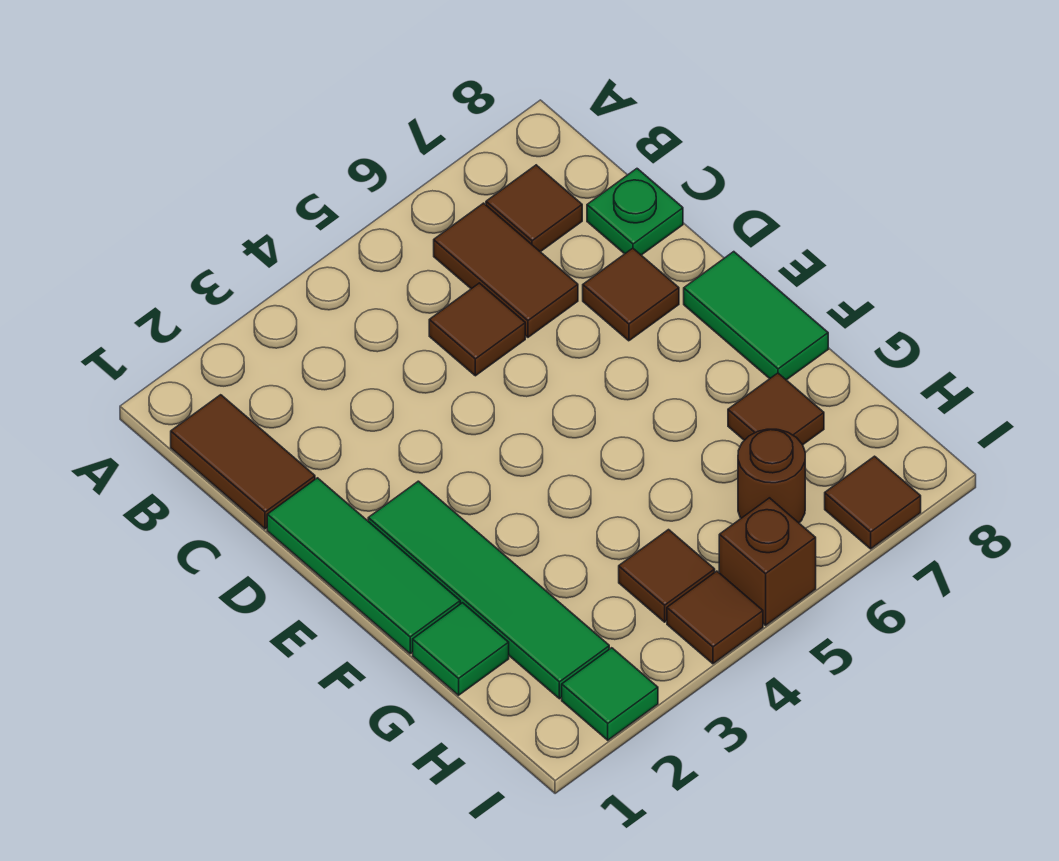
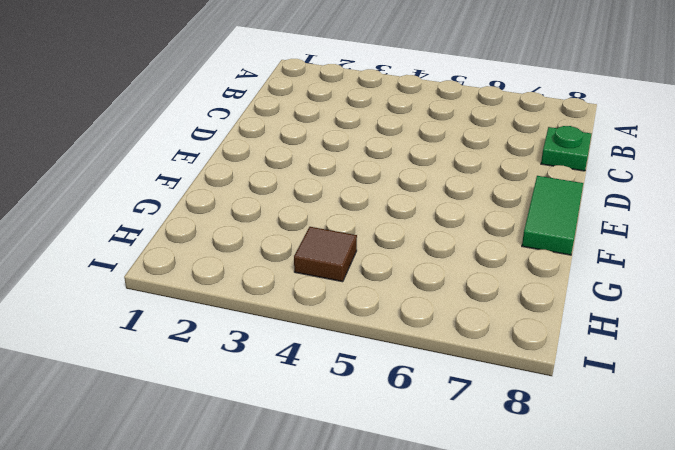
none -> brown tile B1:C1 level 1
none -> brown tile B6:C6 level 1
none -> brown tile B7 level 1

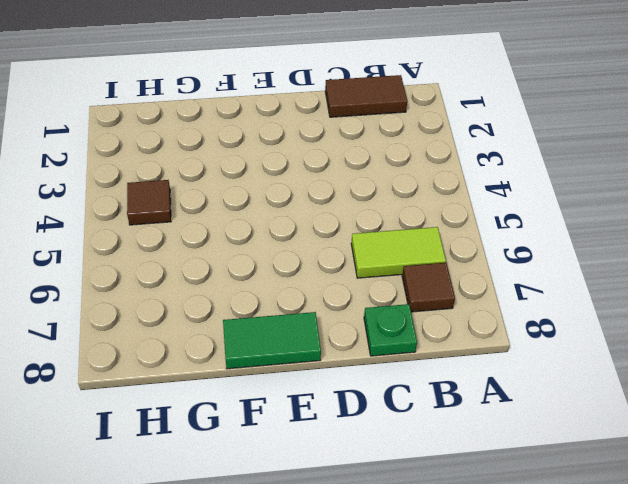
lime tile B6:C6 level 1 -> brown tile B6:C6 level 1
none -> brown tile C5 level 1
none -> green tile D1:F1 level 1
none -> brown tile D7 level 1

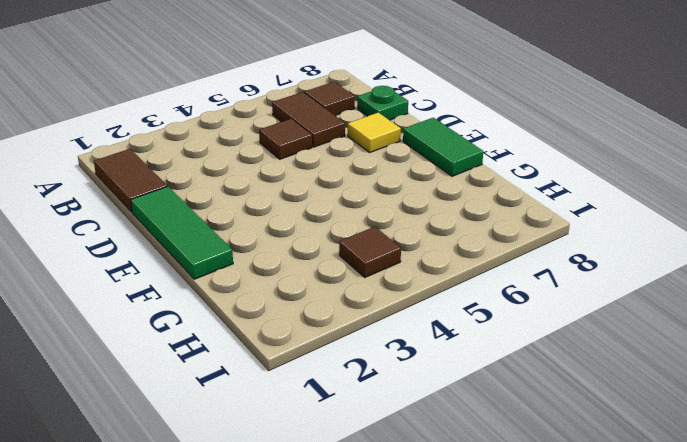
yellow tile D7 level 1 -> brown tile D7 level 1
none -> green tile E2:H2 level 1
none -> green tile G1 level 1
none -> brown tile G7 level 1

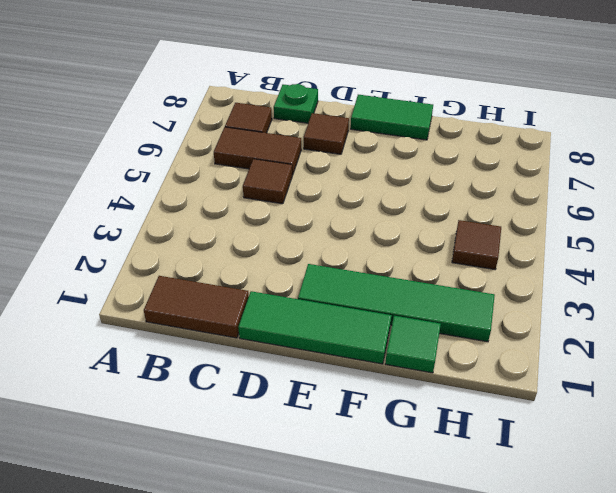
none -> brown tile G7 level 1
none -> brown round brick H6 level 1
none -> green tile I2 level 1

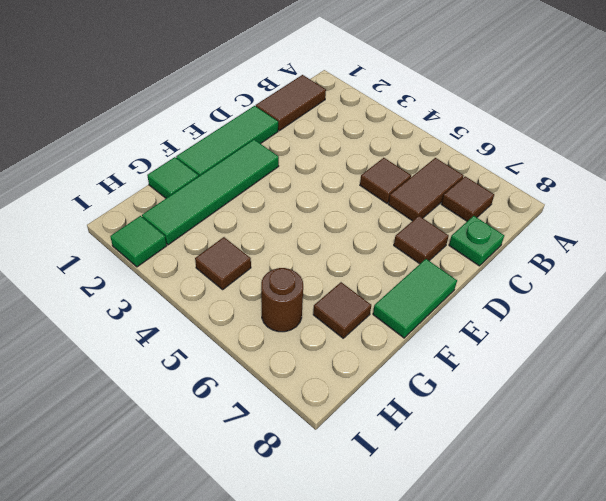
none -> brown tile I4 level 1
none -> brown brick I5 level 1
none -> brown tile I7 level 1

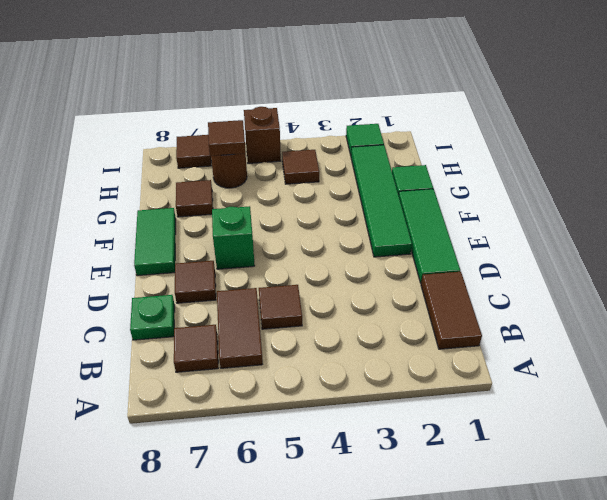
green brick E6 level 1 -> none
brown tile H6 level 2 -> brown tile I4 level 1

